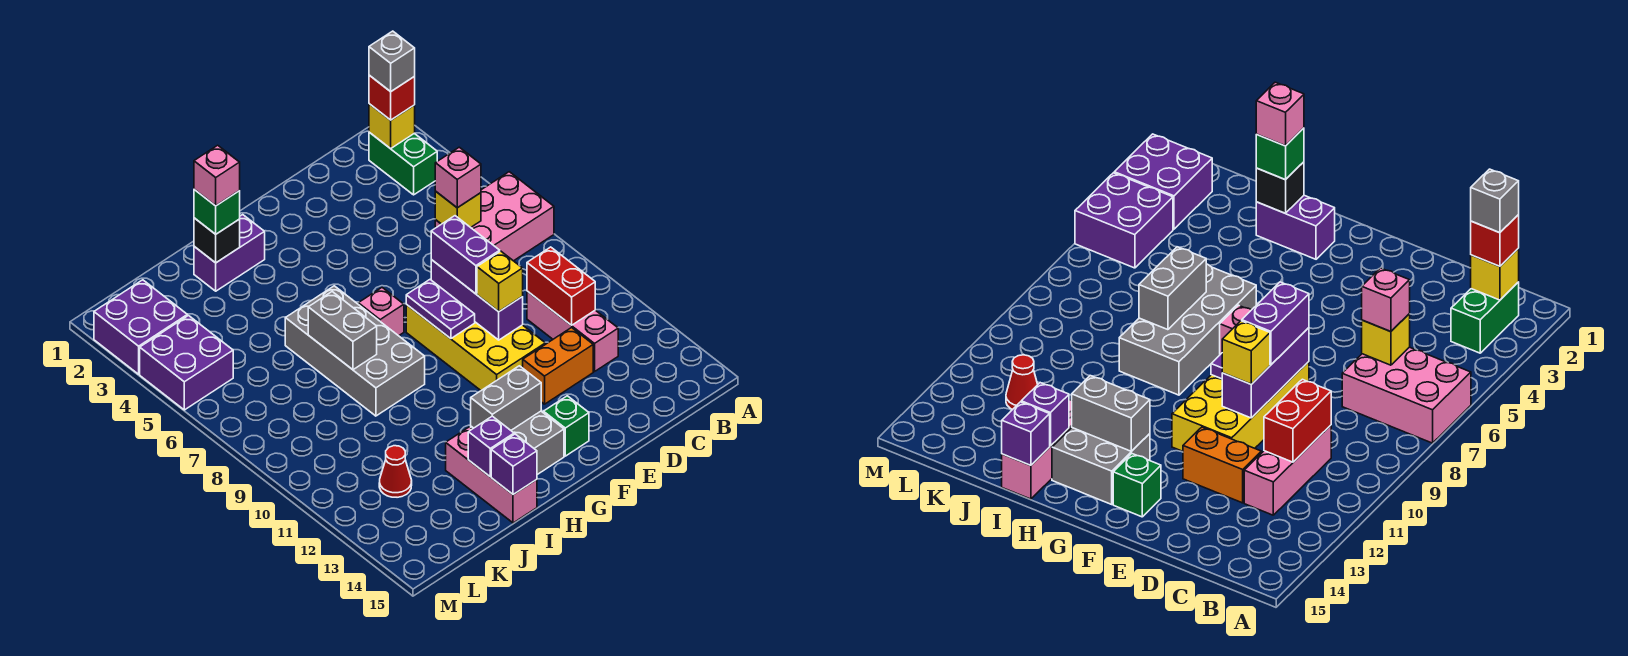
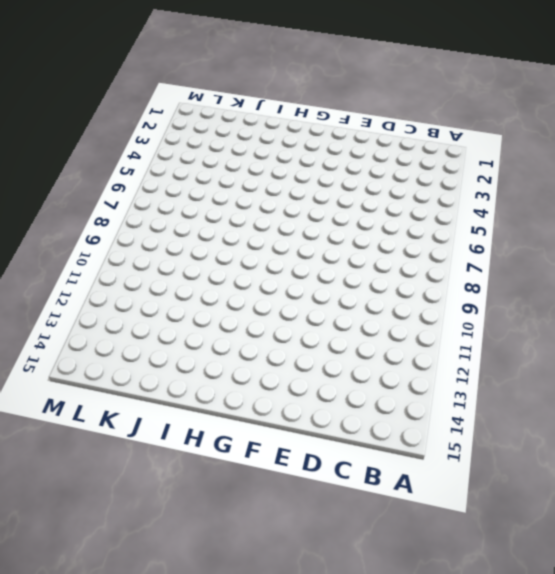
none -> pink brick A6:C7 level 1
none -> green brick B2:B3 level 1
none -> pink brick C10:C12 level 1
none -> orange brick D12:E12 level 1

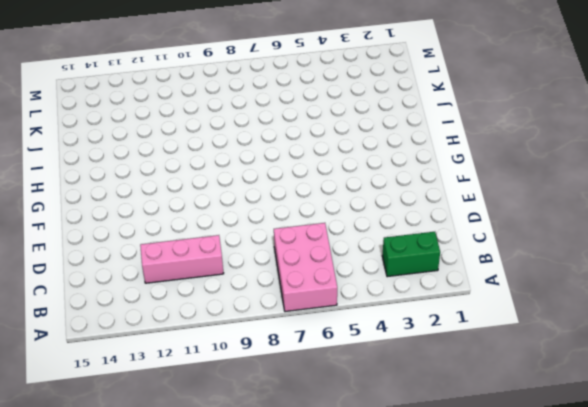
none -> orange brick D12:E12 level 1
none -> yellow brick E8:F11 level 1
none -> green brick F14 level 1
none -> pink brick G7 level 1

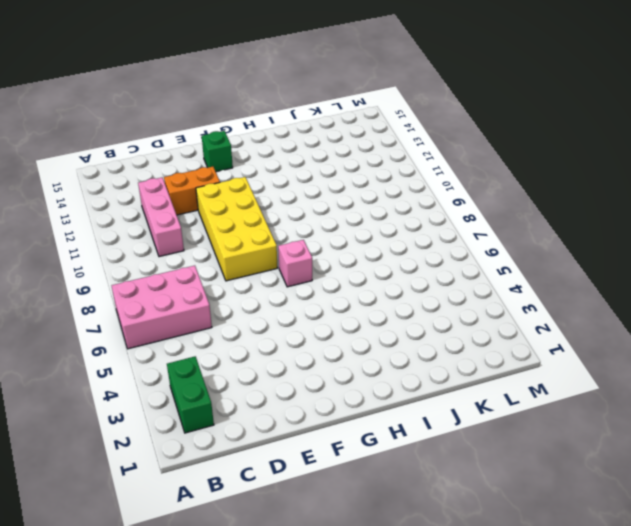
none -> grey brick G13:H14 level 1
none -> purple brick H2:I2 level 1
none -> grey brick H6:I9 level 1
none -> pink brick I13:I15 level 1

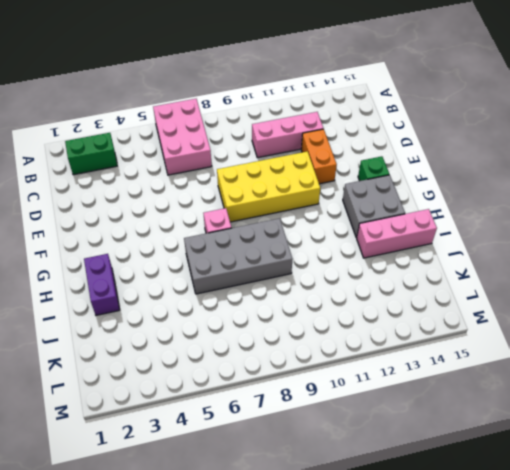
none -> red cone K12 level 1
none -> purple brick L2:M3 level 1
none -> purple brick L4:M5 level 1
none -> yellow brick B2 level 2

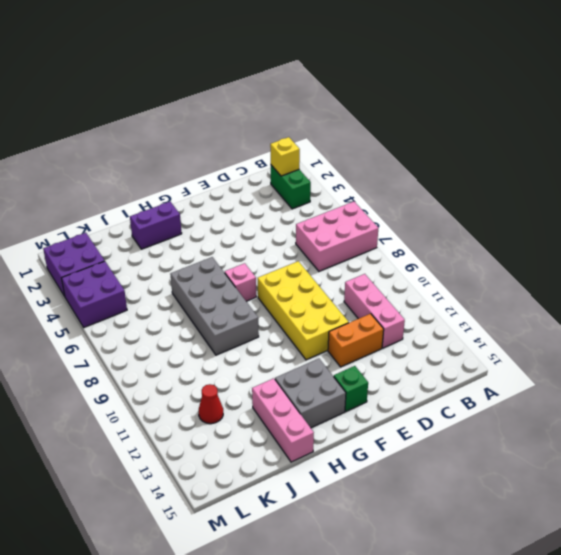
none -> yellow brick C6 level 2
none -> red brick C10:C11 level 2
none -> purple brick E8:E10 level 2
none -> purple plate F8:F9 level 2

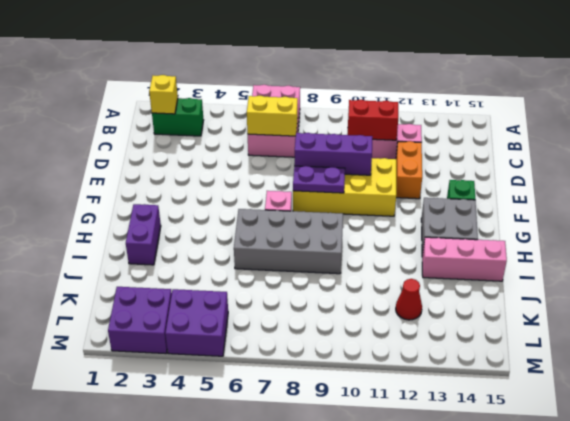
yellow brick C6:C7 level 2 -> yellow brick C6 level 2
none -> grey brick G13:H13 level 2
none -> black brick I2 level 2
none -> grey brick I7:I8 level 2
none -> purple brick I14 level 2

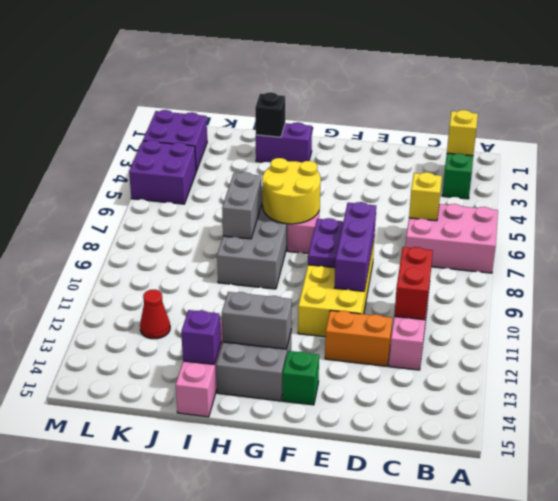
yellow round brick G6:H7 level 2 -> none
none -> purple brick I15 level 2
none -> red brick B2 level 3
none -> pink brick C6 level 3
none -> purple brick E8:E9 level 3

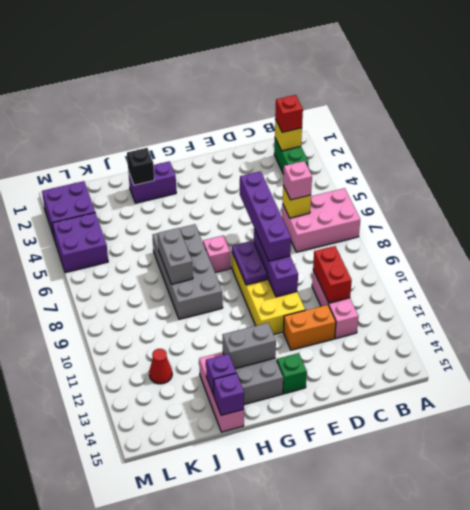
purple brick E6:E9 level 3 -> purple brick E8:E9 level 3
none -> yellow brick E10 level 3
none -> green brick I2 level 3
none -> grey brick B2 level 4
none -> pink brick I2 level 4

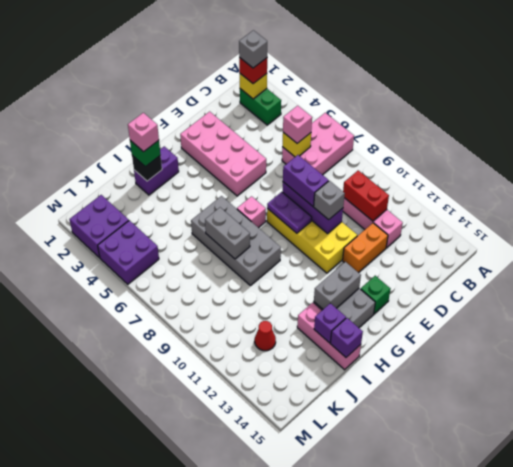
pink brick E2:F5 level 1 -> none
grey brick E10 level 3 -> yellow brick E10 level 3

